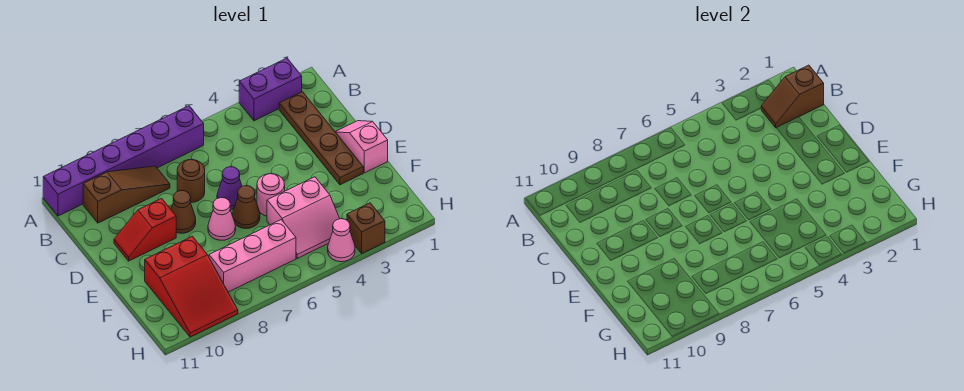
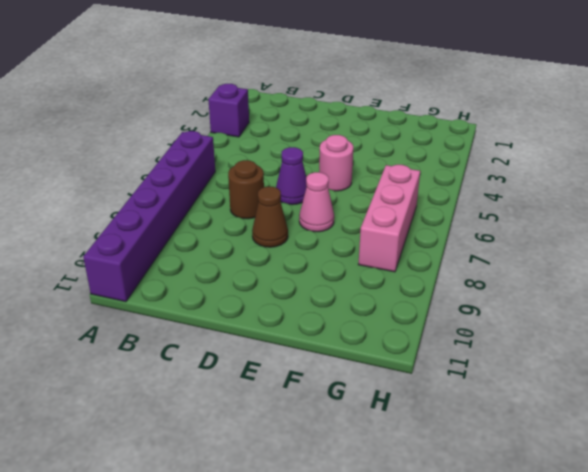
purple brick A3 level 1 -> purple brick A2:A3 level 1
none -> brown plate B2:E2 level 1
none -> brown slope B8:B10 level 1 top 10
none -> pink slope D1:E1 level 1 top E

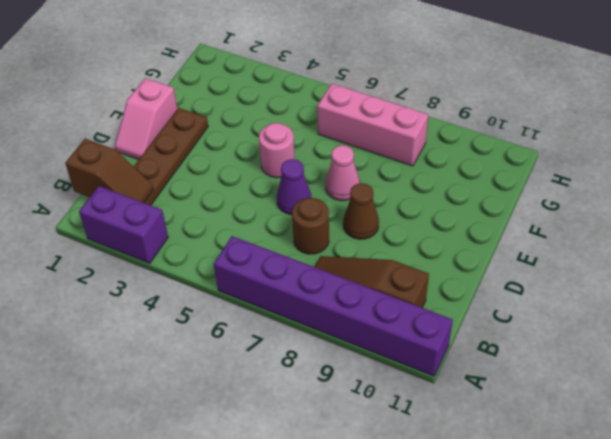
none -> red slope D9:D10 level 1 top 9
none -> brown cone E6 level 1
none -> pink slope F4:G5 level 1 top F

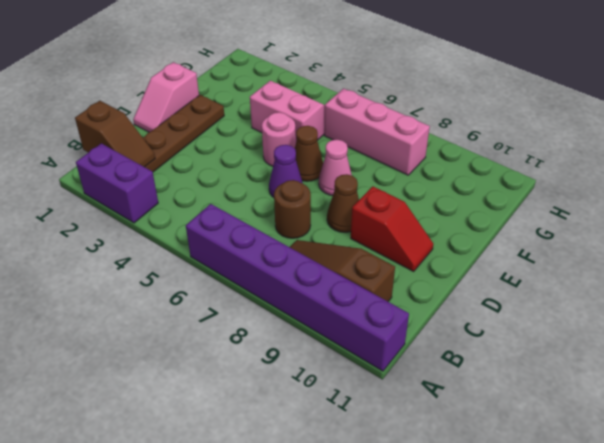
none -> red slope F9:H10 level 1 top F
none -> brown brick H3 level 1
none -> pink cone H4 level 1

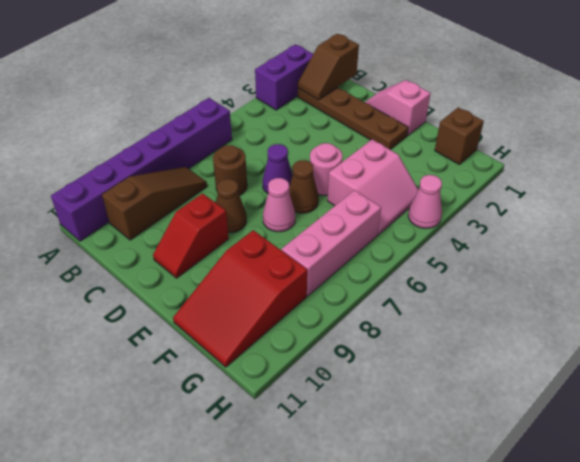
red slope F9:G11 level 1 top 9 -> red slope F9:H10 level 1 top F
brown brick G1 level 1 -> brown brick H3 level 1

